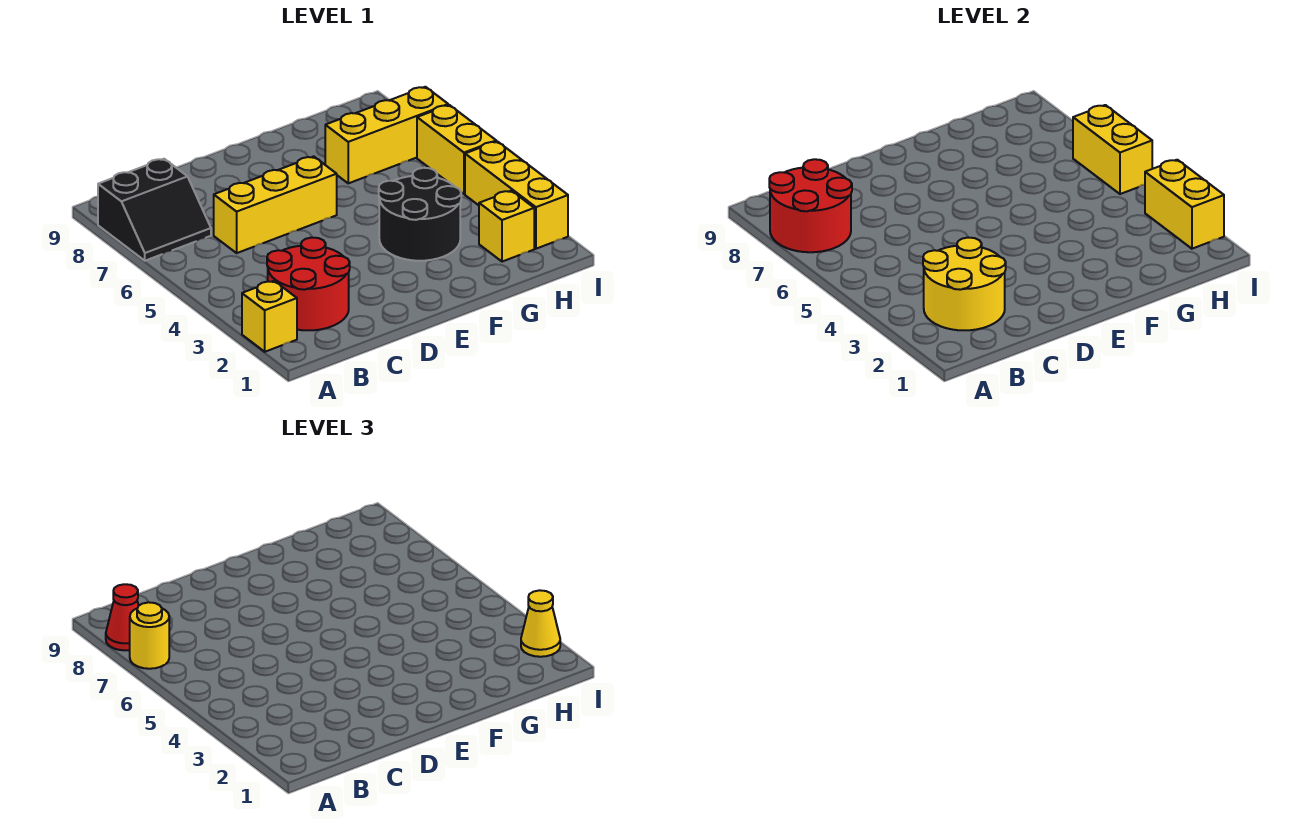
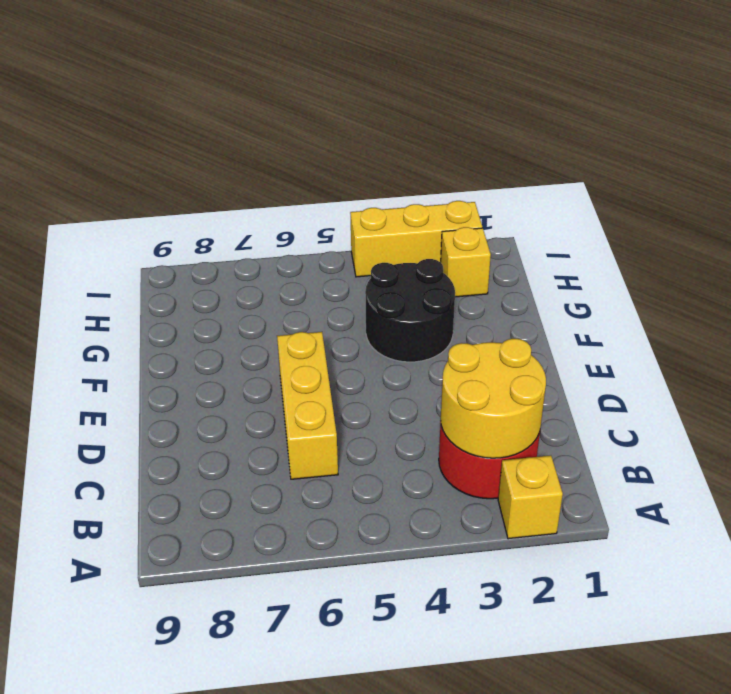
none -> black slope A7:B8 level 1 top 8
none -> yellow brick G7:I7 level 1
none -> yellow brick I5:I6 level 1

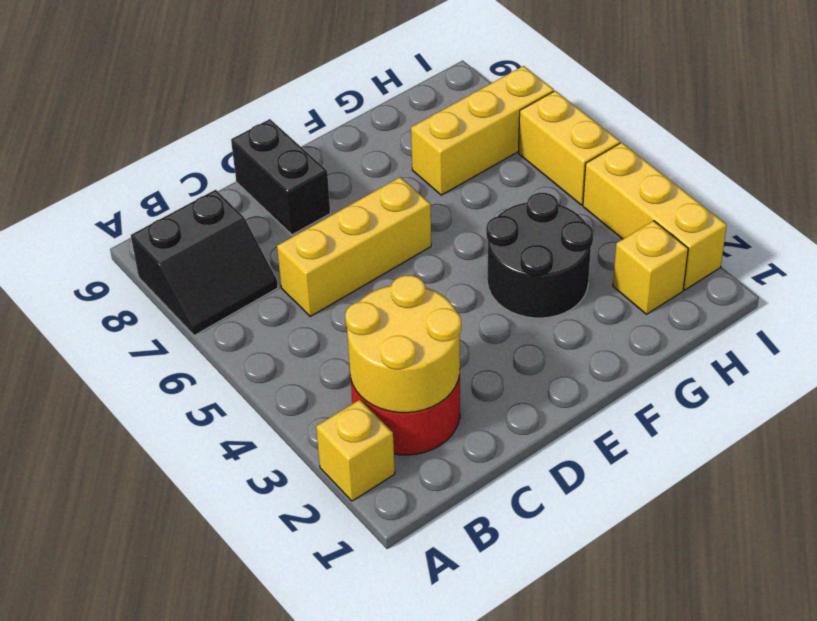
black brick D8:D9 level 1 -> none
none -> red round brick A7:B8 level 2
none -> yellow brick I2:I3 level 2
none -> yellow brick I5:I6 level 2

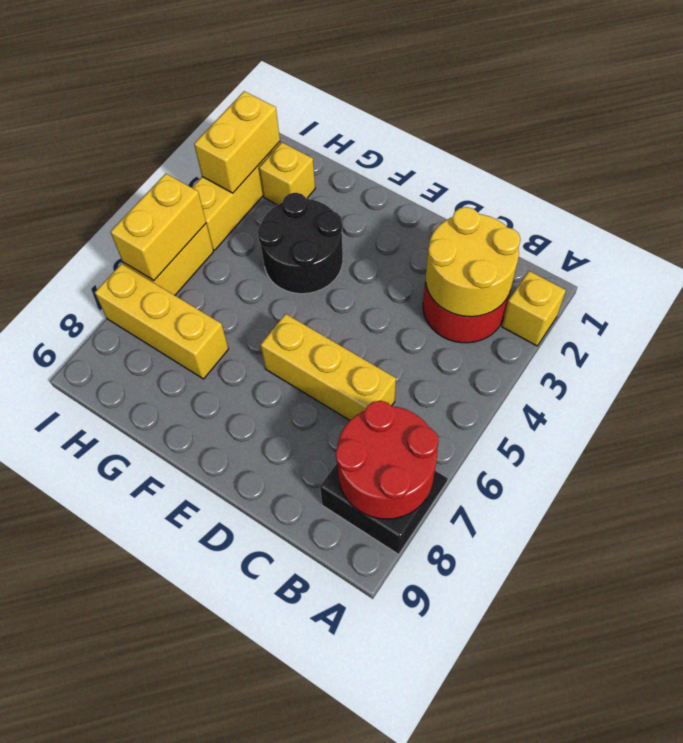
none -> yellow round brick A7 level 3
none -> red cone A8 level 3
none -> yellow cone I2 level 3

